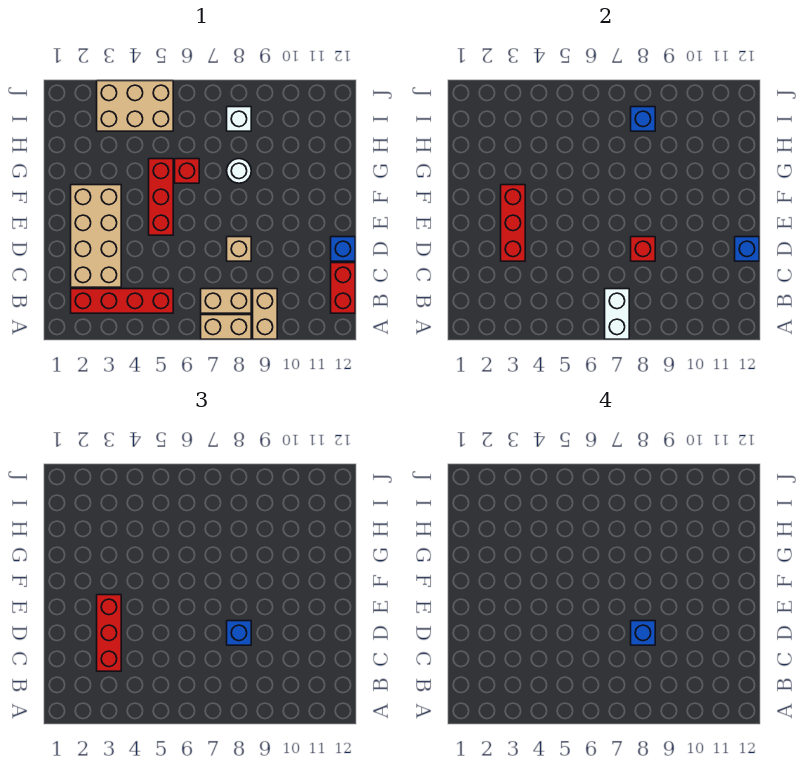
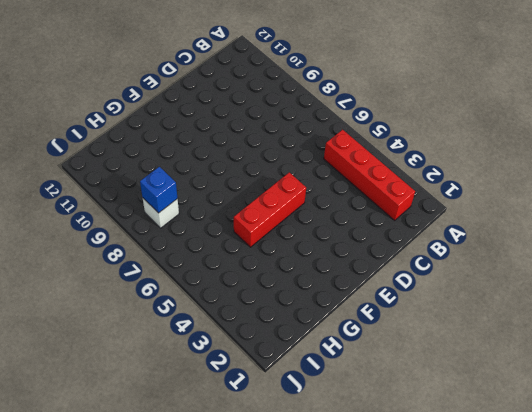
none -> tan brick A7:A8 level 1
none -> tan brick A9:B9 level 1
none -> tan brick B7:B8 level 1

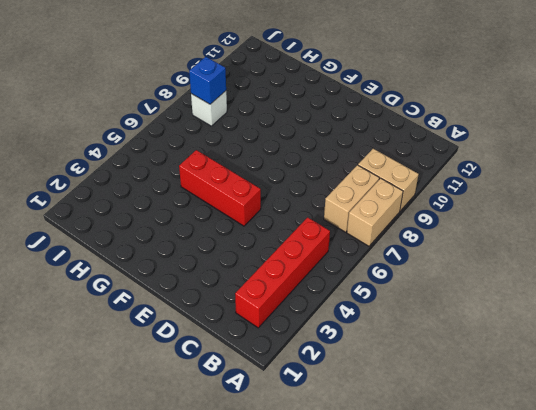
none -> red brick B12:C12 level 1
none -> tan brick C2:F3 level 1
none -> tan brick D8 level 1

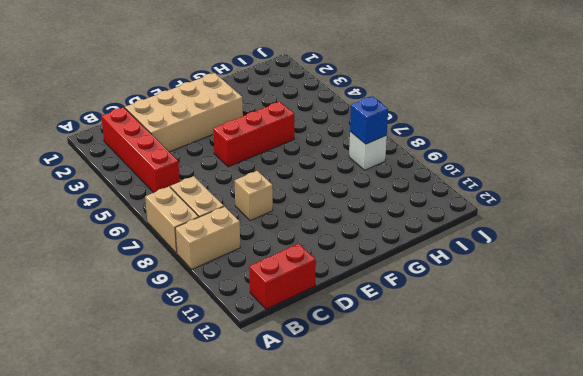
none -> blue brick D12 level 1
none -> red brick G6 level 1
none -> white round brick G8 level 1

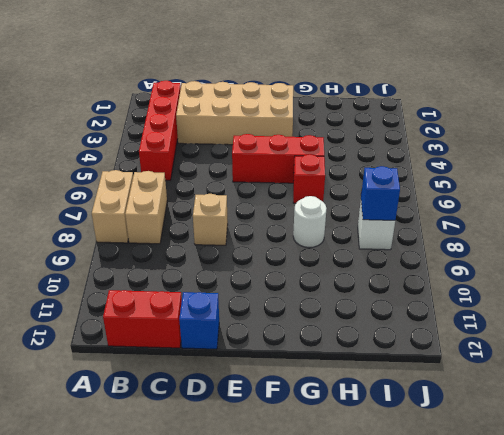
none -> tan brick A9:B9 level 1
none -> tan brick I3:J5 level 1
none -> white brick A7:B7 level 2

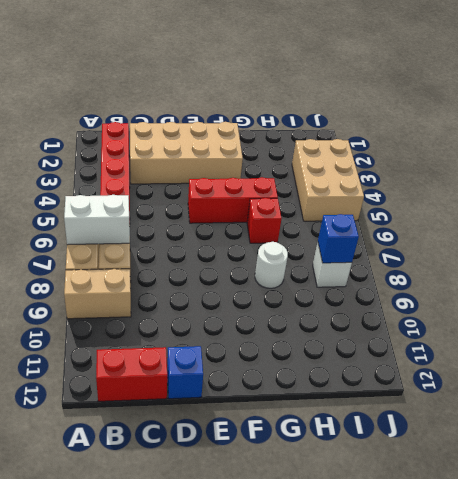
none -> tan brick D8 level 1
none -> red brick D3:F3 level 2
none -> red brick D8 level 2

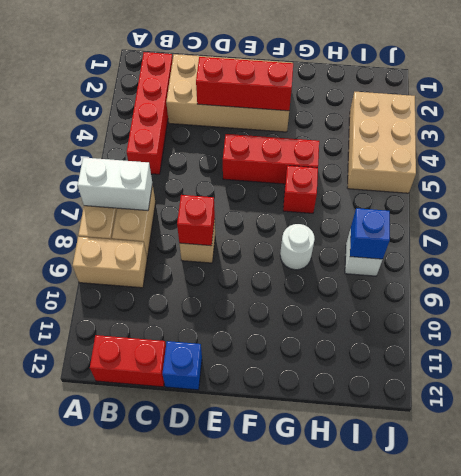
none -> blue brick D12 level 2
none -> red brick C3:E3 level 3
none -> blue brick D8 level 3

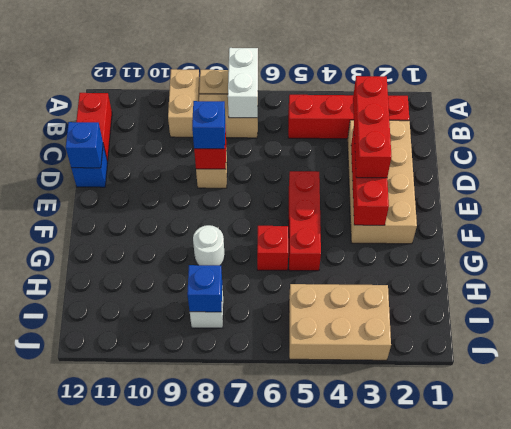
none -> blue brick D8 level 4

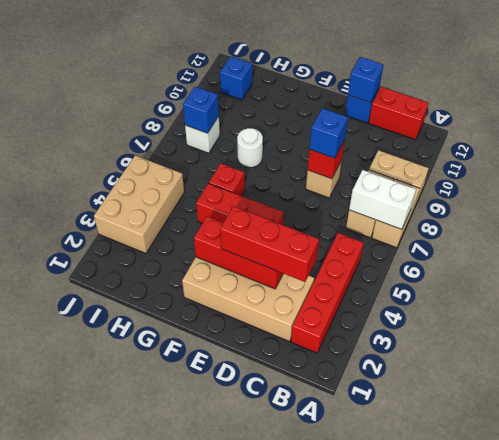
blue brick I11 level 1 -> blue brick D8 level 4

